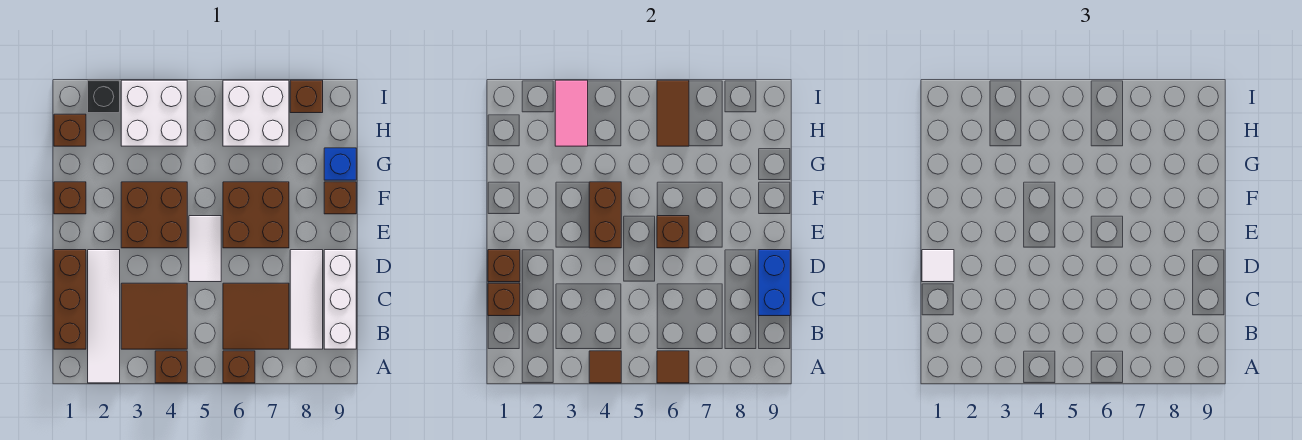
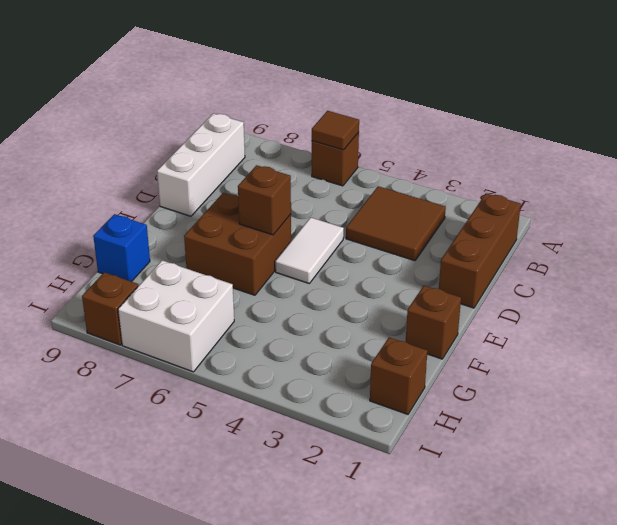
none -> white tile A2:D2 level 1
none -> brown brick A4 level 1
none -> brown tile B6:C7 level 1

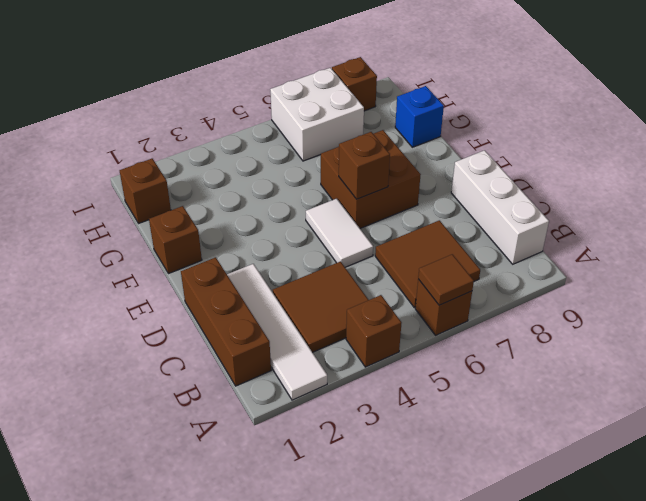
none -> white tile B8:D8 level 1
none -> brown brick E3:F4 level 1
none -> brown brick F9 level 1

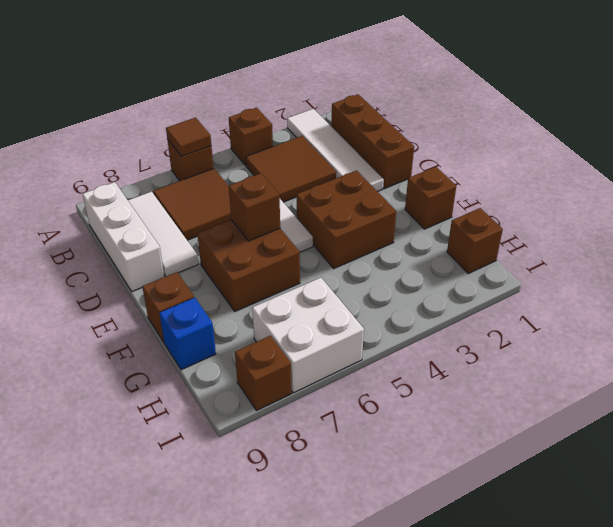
none -> white brick H3:I4 level 1
none -> black brick I2 level 1
none -> brown tile A4 level 2

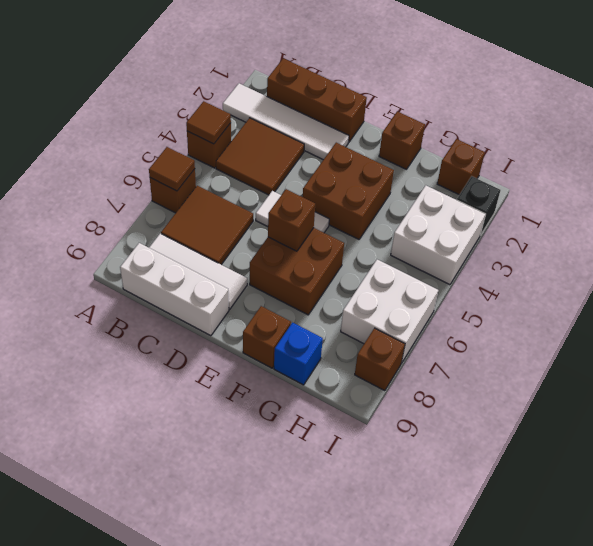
none -> brown brick C1 level 2
none -> blue brick C9:D9 level 2
none -> brown brick D1 level 2

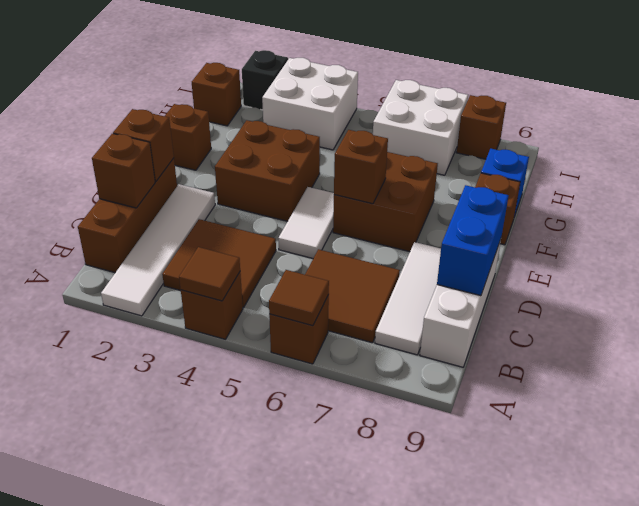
none -> brown brick E4:F4 level 2
none -> pink tile H3:I3 level 2
none -> brown tile H6:I6 level 2

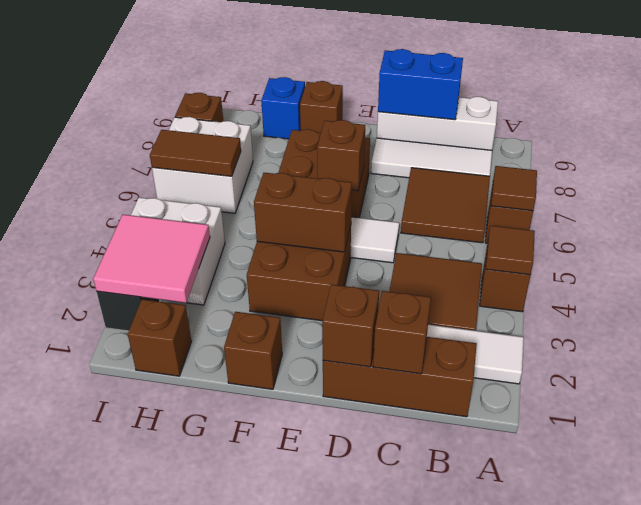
pink tile H2:I3 level 2 -> pink tile H3:I3 level 2
none -> white tile D1 level 3

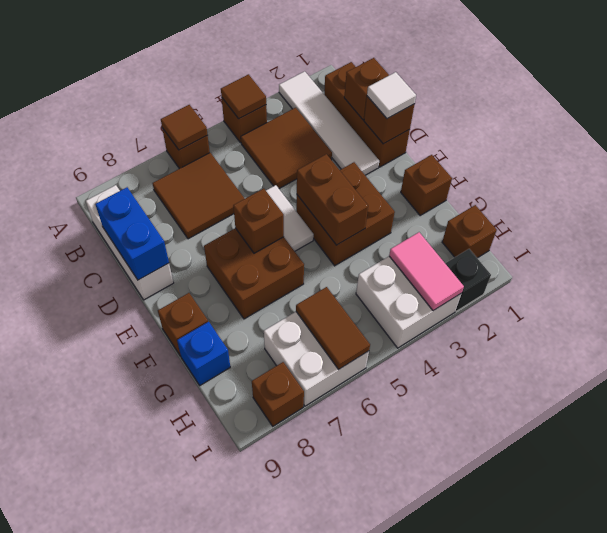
none -> white tile B8:D8 level 1

